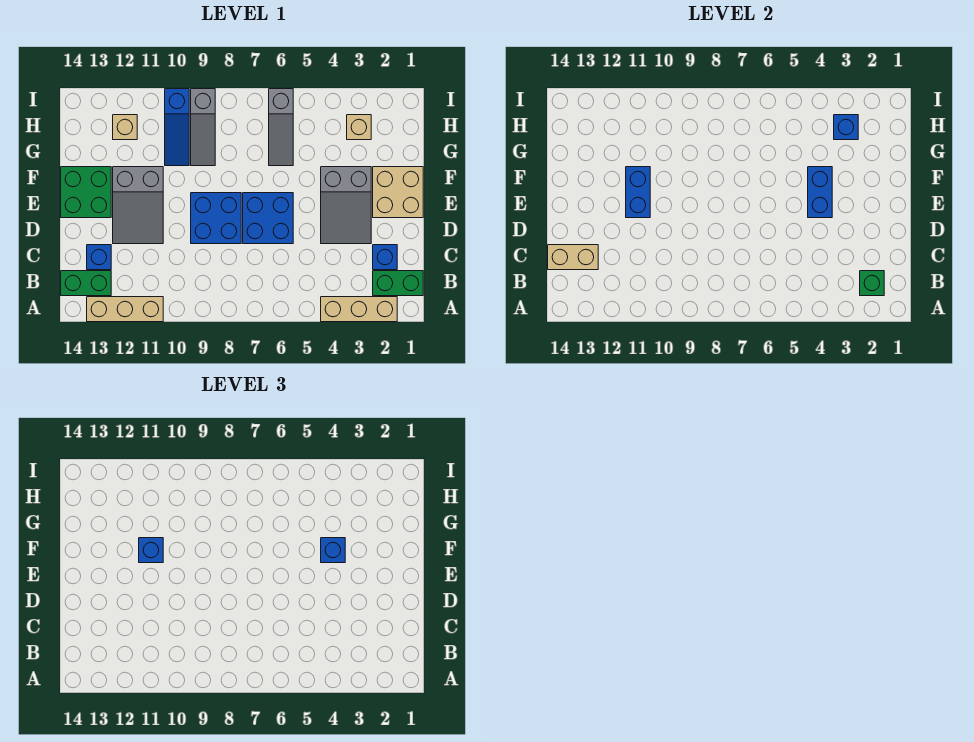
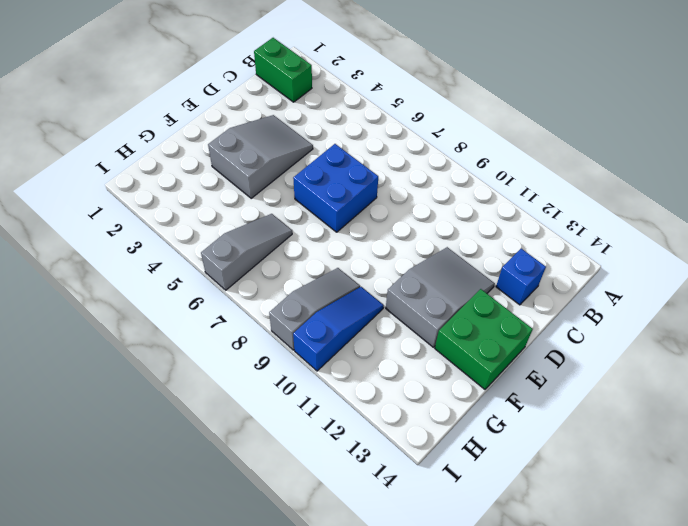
none -> tan brick A2:A4 level 1
none -> tan brick A11:A13 level 1
none -> green brick B13:B14 level 1

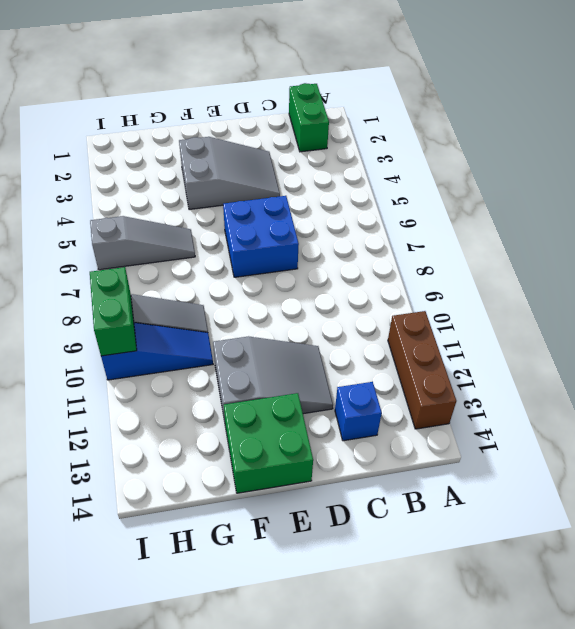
brown brick A11:A13 level 1 -> tan brick A11:A13 level 1
green brick I9:I10 level 2 -> green brick B13:B14 level 1
none -> tan brick A2:A4 level 1
none -> blue brick C2 level 1
none -> blue brick D8:E9 level 1

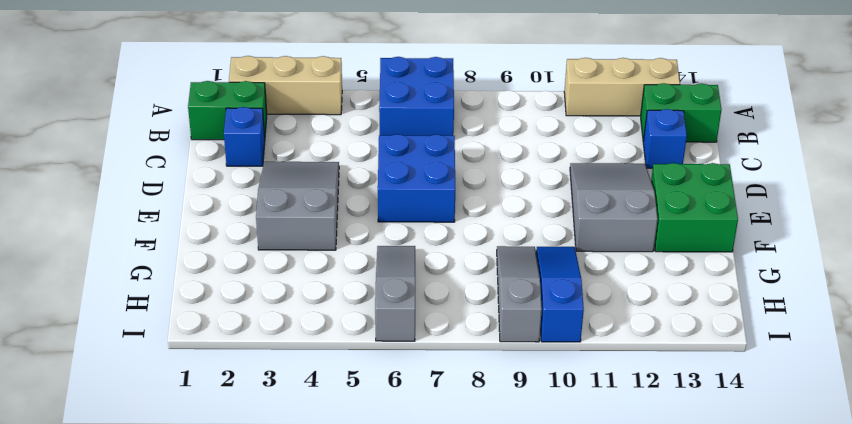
blue brick A6:B7 level 1 -> blue brick D8:E9 level 1
none -> tan brick E1:F2 level 1
none -> tan brick H3 level 1
none -> tan brick H12 level 1

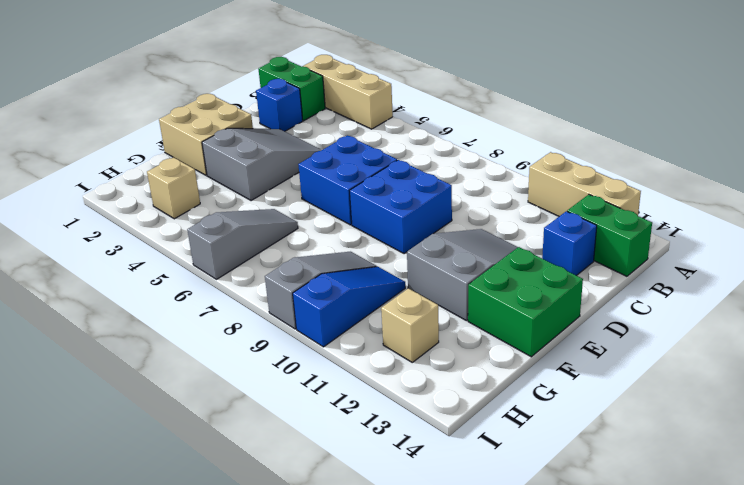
none -> green brick B2 level 2
none -> tan brick C13:C14 level 2
none -> blue brick E4:F4 level 2

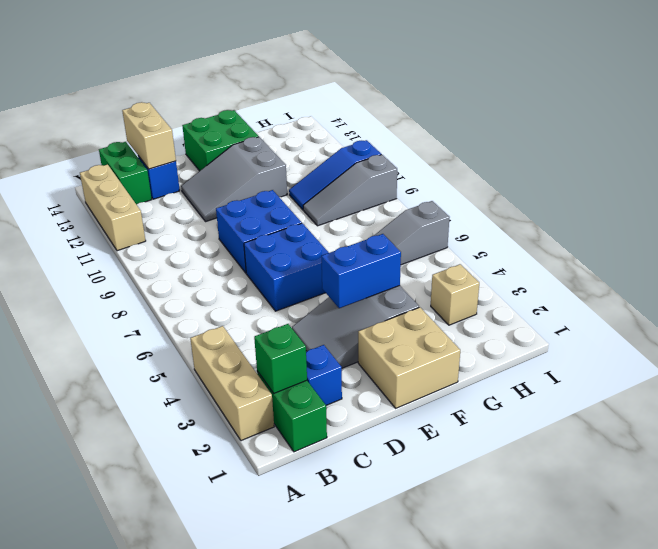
none -> tan brick H12 level 1
none -> blue brick E11:F11 level 2
none -> blue brick H3 level 2

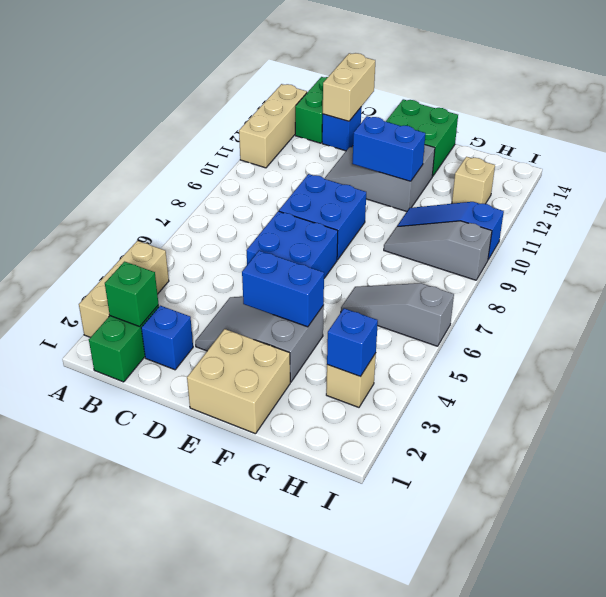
none -> blue brick F4 level 3
none -> blue brick F11 level 3

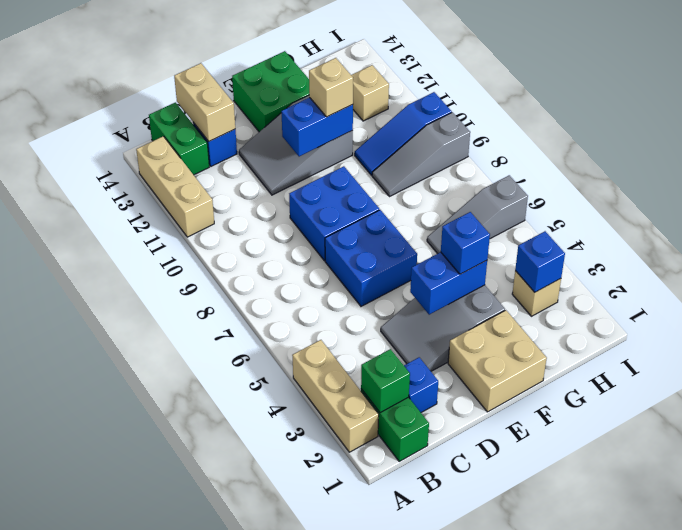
tan brick F11 level 3 -> blue brick F11 level 3

